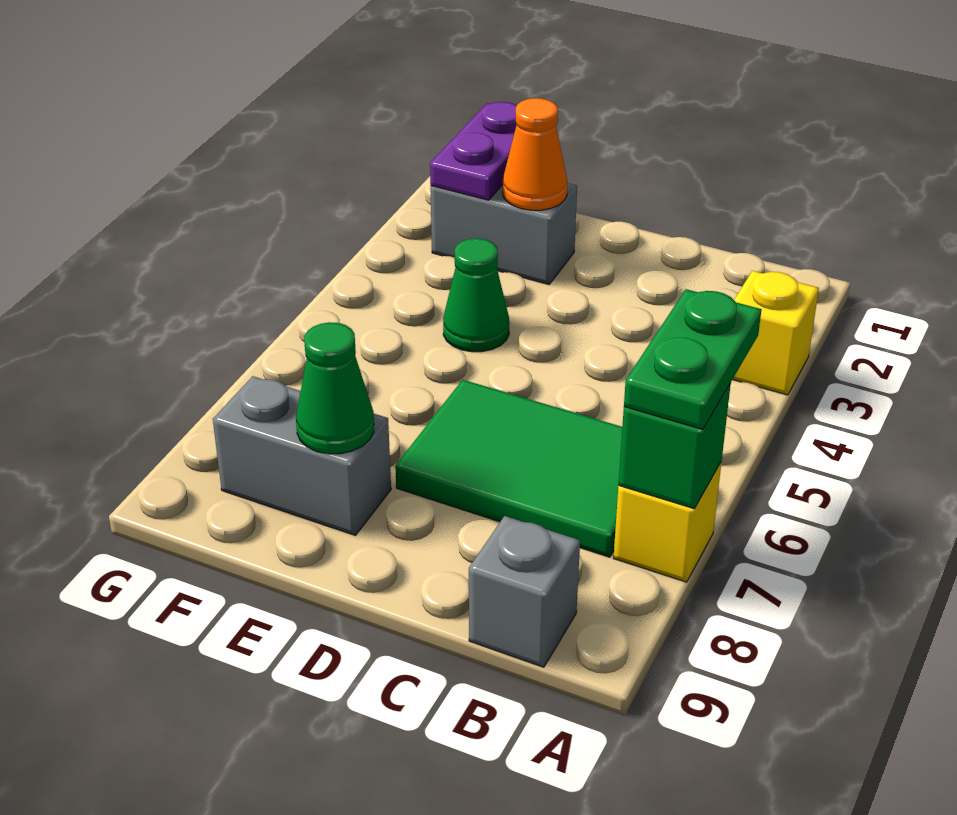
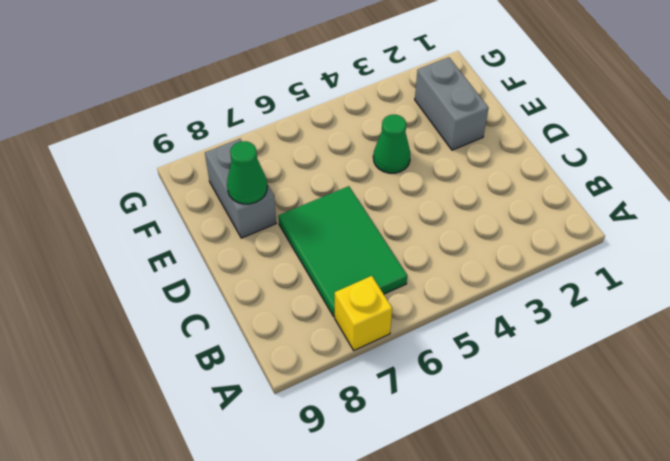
none -> yellow brick A3 level 1
none -> grey brick B9 level 1
none -> green brick A7 level 2

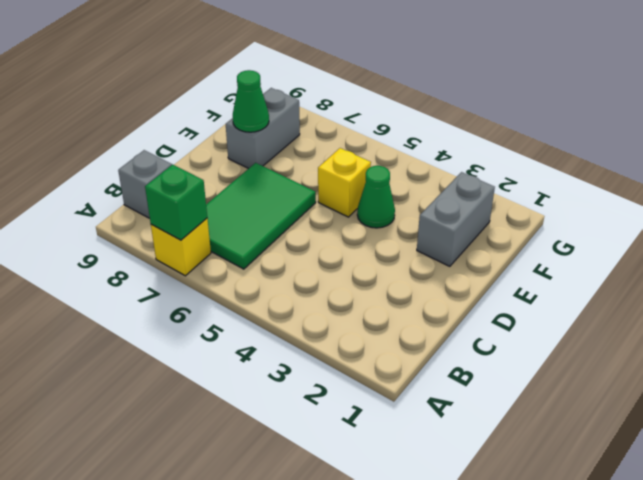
yellow brick E5 level 1 -> yellow brick A3 level 1
none -> orange cone E2 level 2
none -> purple plate F1:F2 level 2
none -> green plate A6:A7 level 3

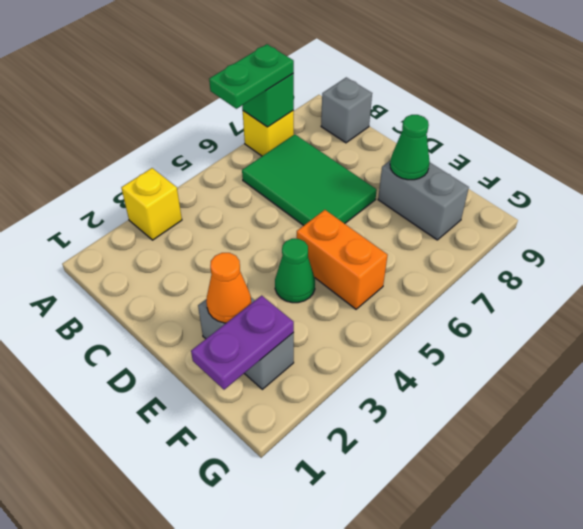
orange brick E5:F5 level 1 -> none

